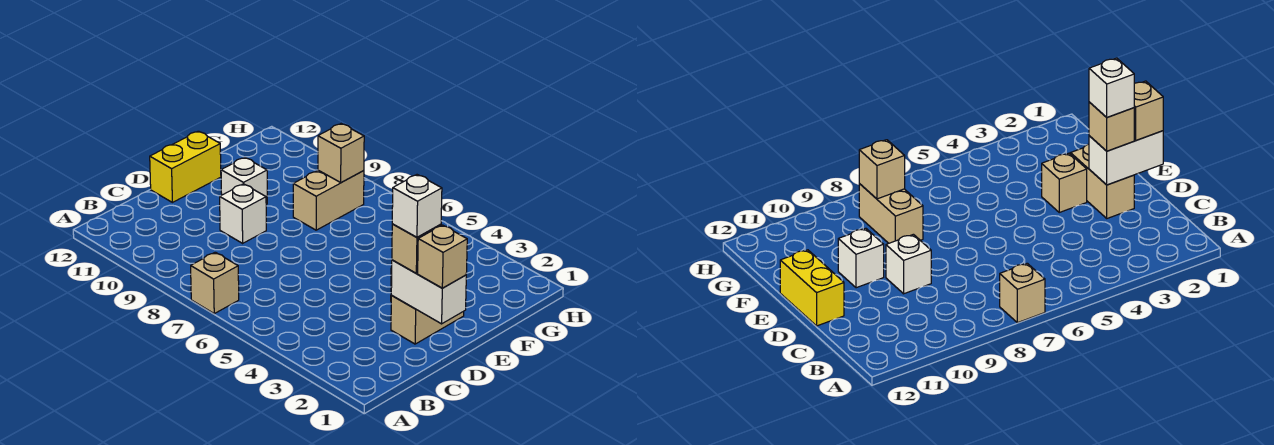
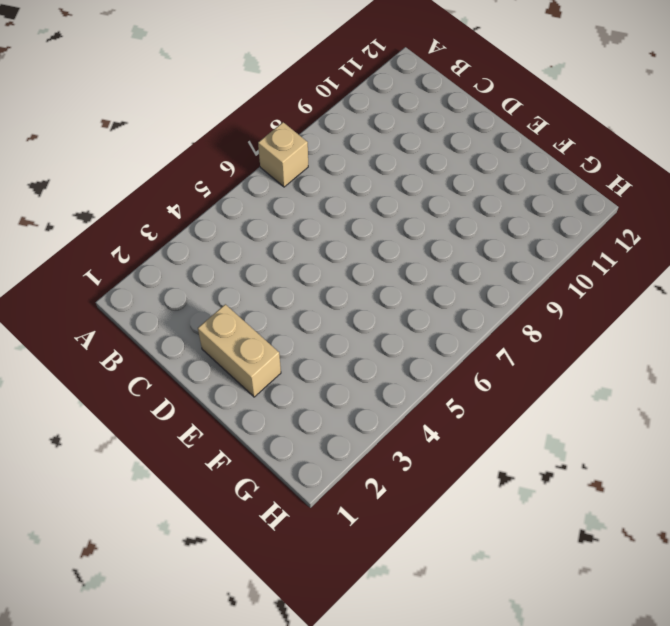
none -> white brick D9 level 1
none -> yellow brick D12:E12 level 1
none -> tan brick E3 level 1

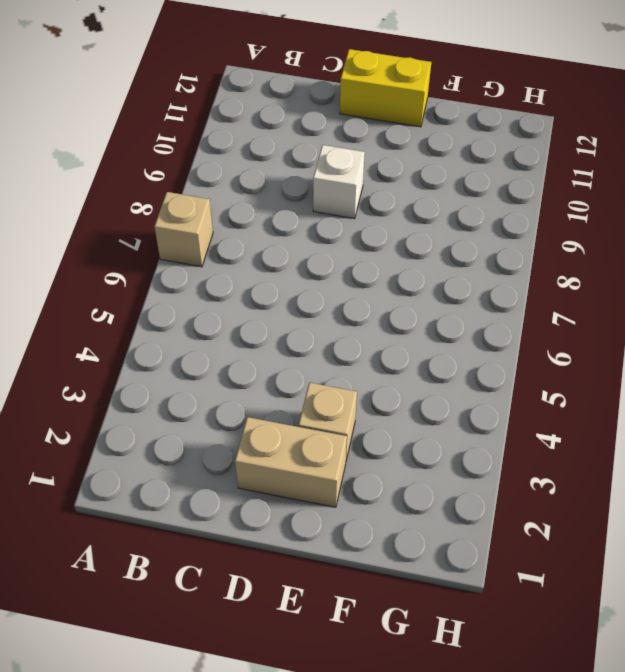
none -> white brick E10 level 1
none -> tan brick F8:G8 level 1
none -> white brick D1:D2 level 2

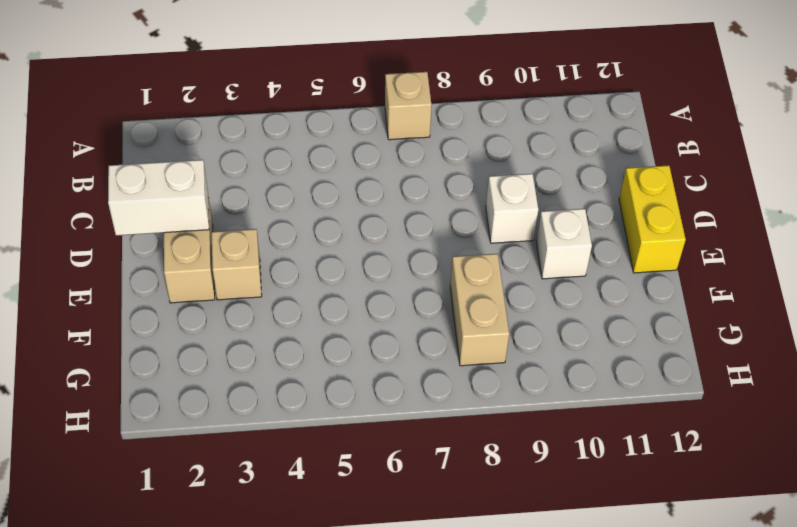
none -> tan brick G8 level 2
none -> tan brick D1 level 3
none -> tan brick D2 level 3

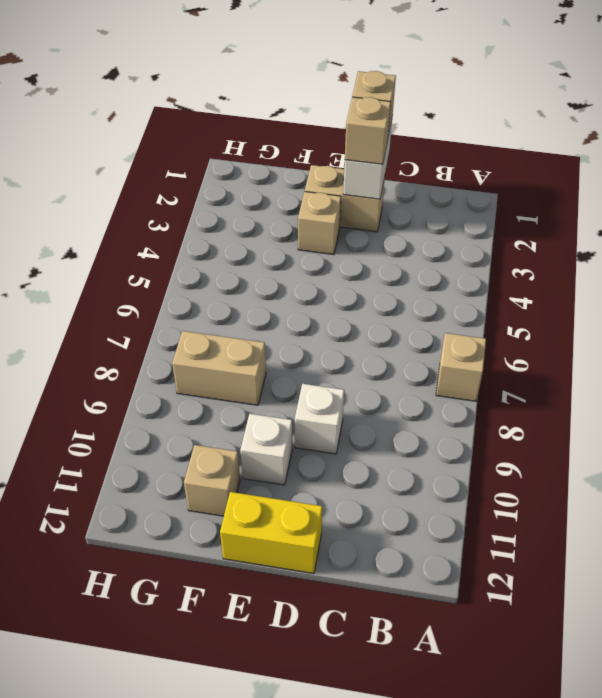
tan brick F11 level 1 -> tan brick G8 level 2
none -> white brick D2 level 4

